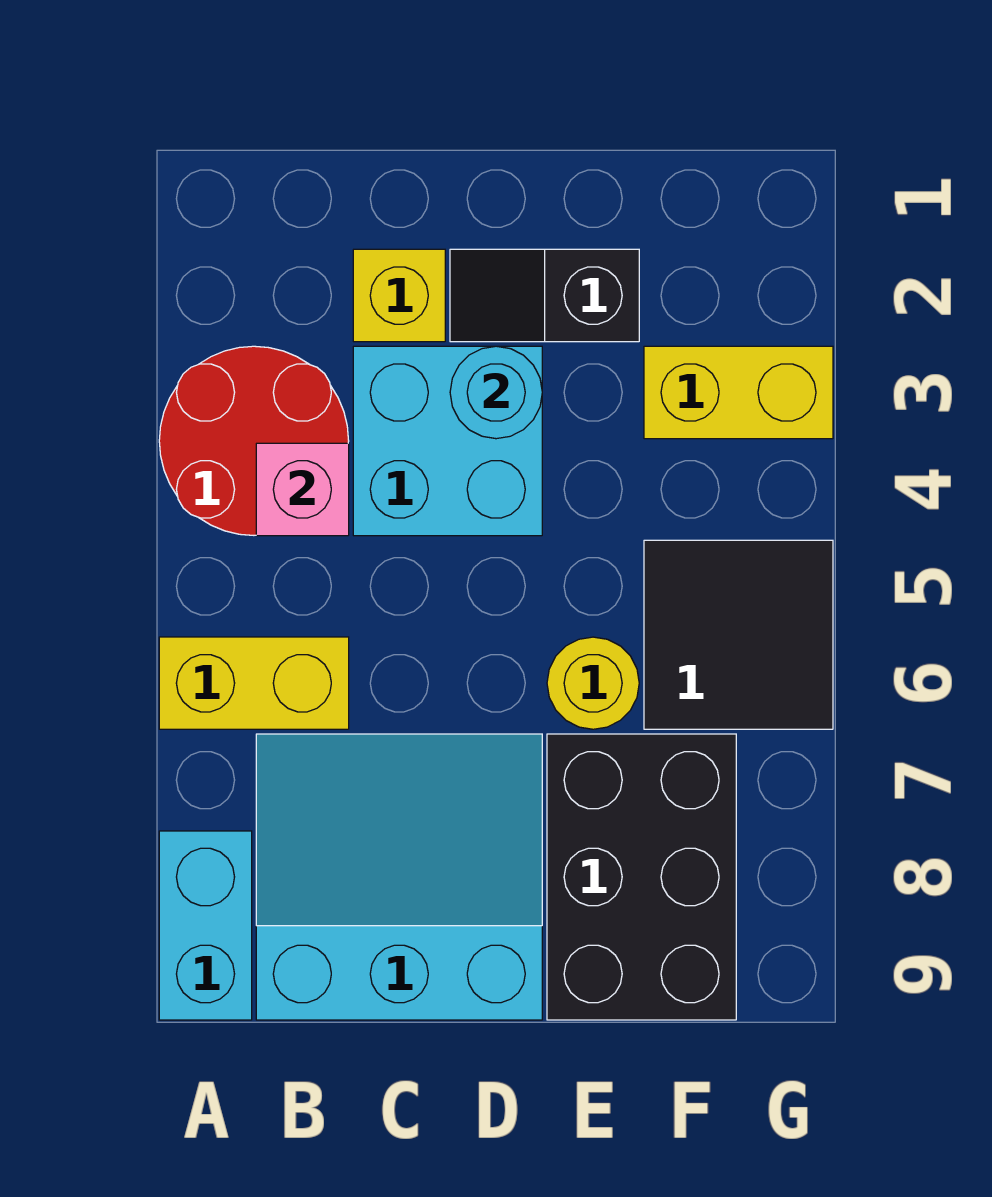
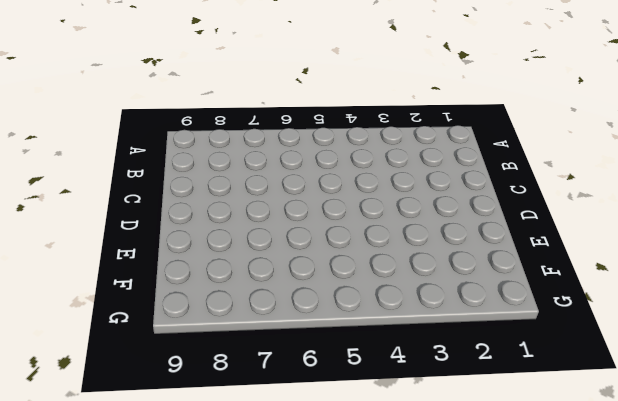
none -> red round brick A3:B4 level 1
none -> yellow brick A6:B6 level 1
none -> cyan brick A8:A9 level 1

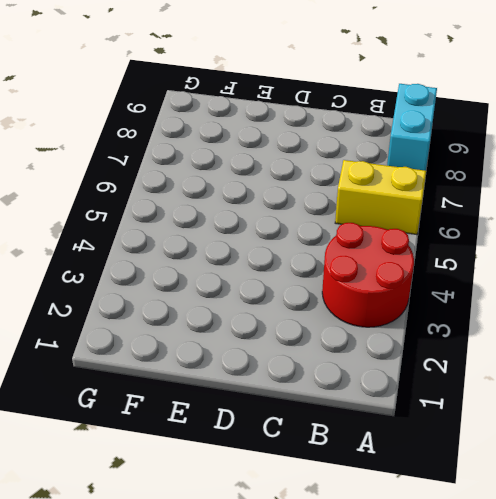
none -> cyan slope B7:D9 level 1 top 9
none -> yellow brick C2 level 1
none -> cyan brick C3:D4 level 1

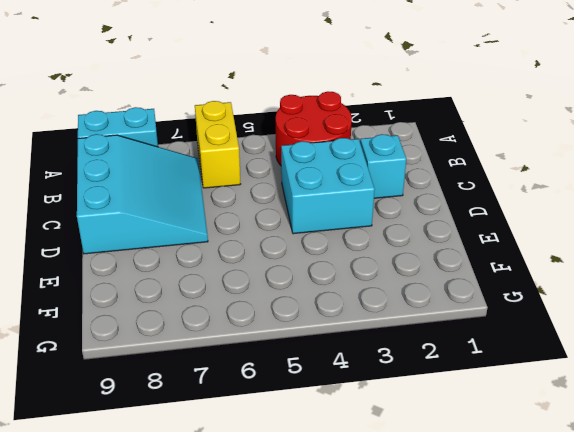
cyan brick C2 level 1 -> yellow brick C2 level 1
none -> black slope D2:E2 level 1 top E
none -> yellow round brick E6 level 1
none -> black brick E7:F9 level 1

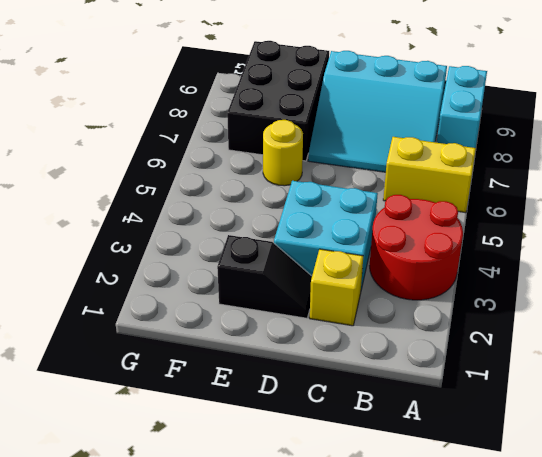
none -> yellow brick F3:G3 level 1
none -> black tile F5:G6 level 1
none -> pink brick B4 level 2

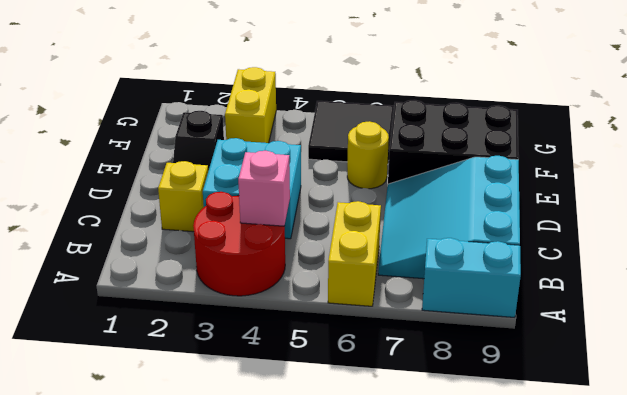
none -> cyan round brick D3 level 2

